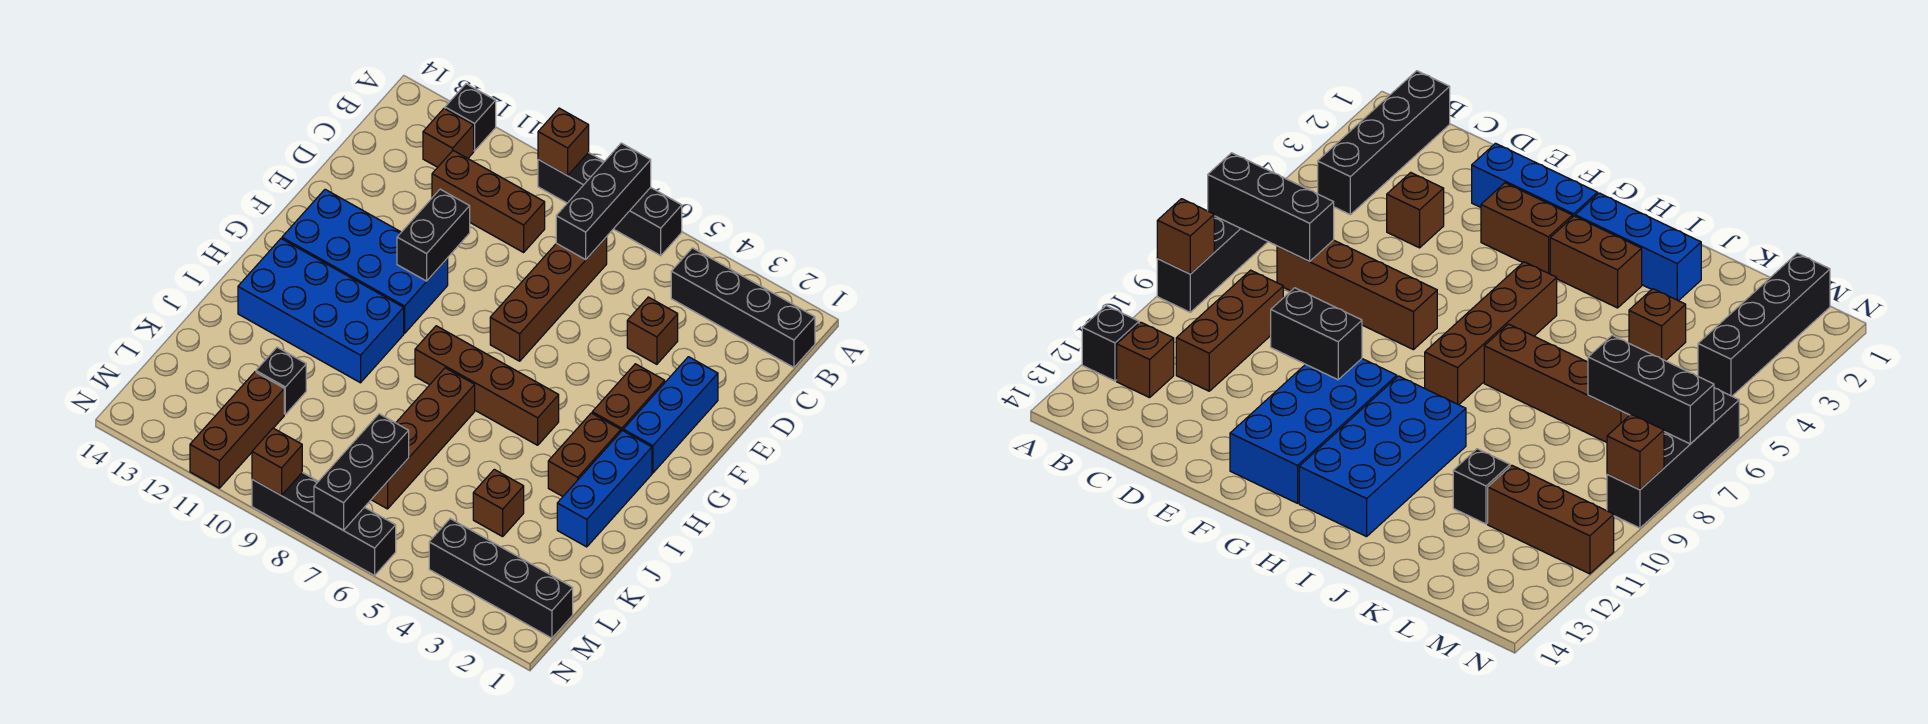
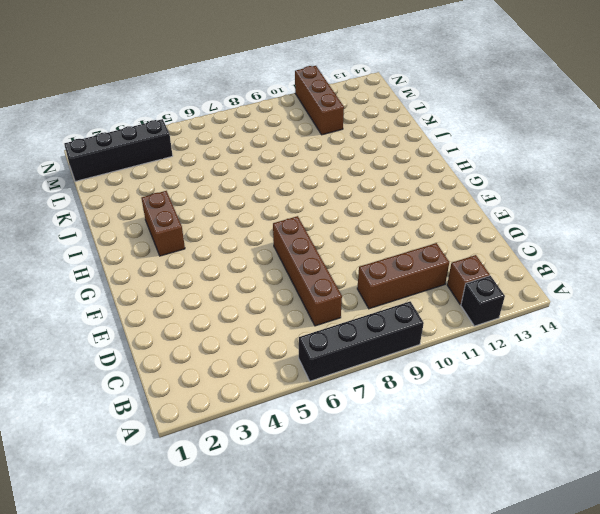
none -> black brick B1:B4 level 1
none -> brown brick D4 level 1
none -> blue brick E2:G2 level 1

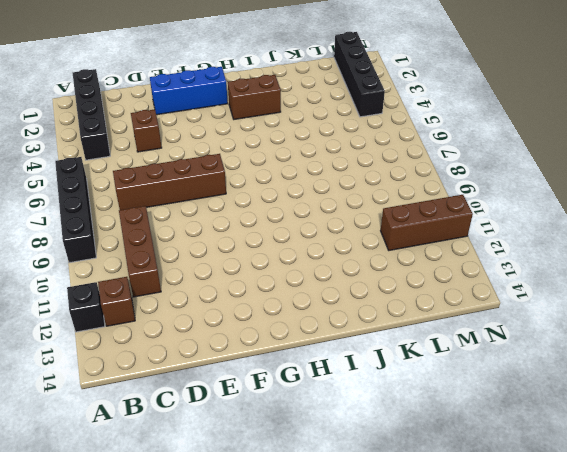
none -> brown brick F3:G3 level 1
none -> blue brick F10:G13 level 1
none -> blue brick H2:J2 level 1

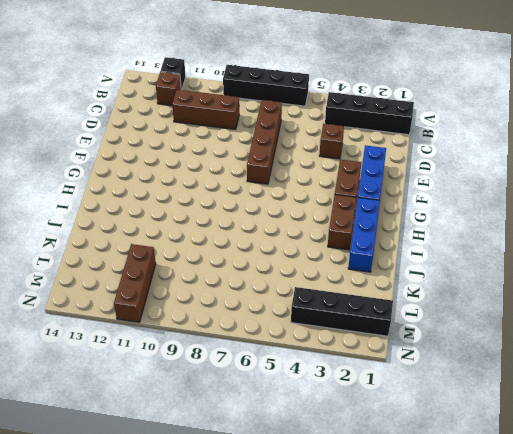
none -> blue brick F10:G13 level 1
none -> brown brick H5:H8 level 1
none -> blue brick H10:I13 level 1

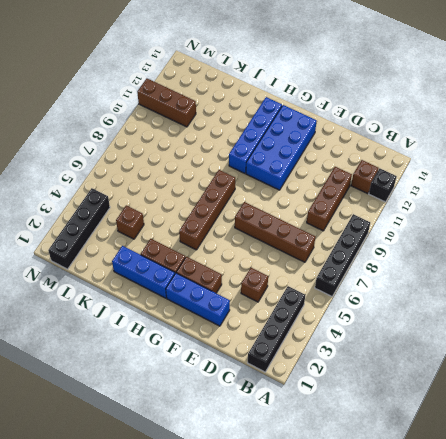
blue brick H10:H13 level 1 -> blue brick H10:I13 level 1
none -> brown brick I7:L7 level 1
none -> black brick K11 level 1
none -> black brick N6:N9 level 1

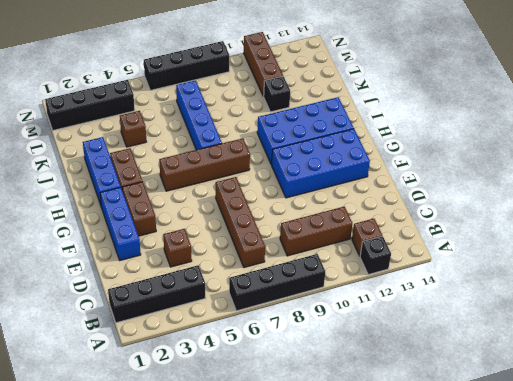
blue brick I7:L7 level 1 -> brown brick I7:L7 level 1
none -> black brick A7:C7 level 2
none -> brown brick A9 level 2
none -> black brick E10:F10 level 2

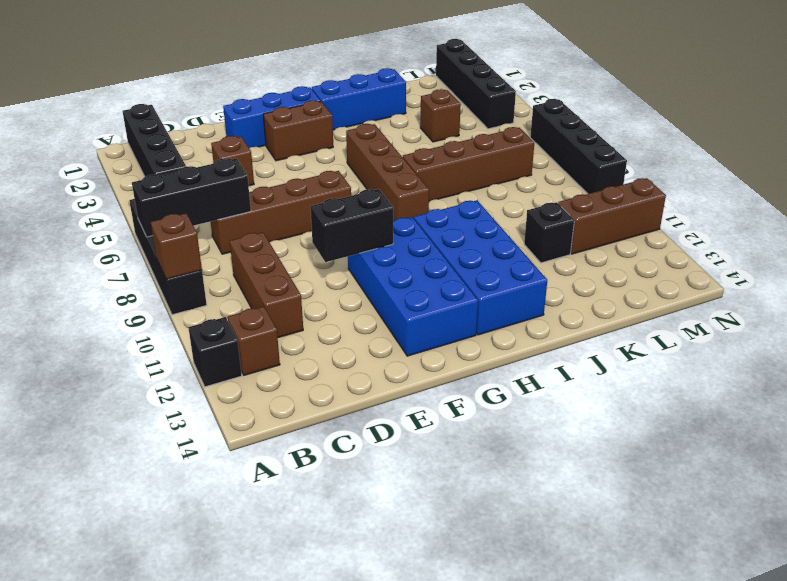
none -> brown brick H3:I3 level 1
none -> black brick L7:N7 level 2
none -> brown brick N9 level 2

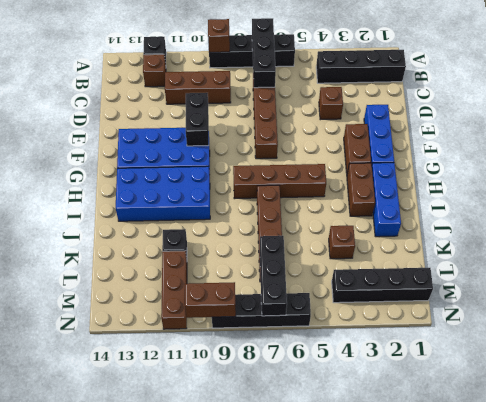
brown brick N9:N10 level 2 -> brown brick N9 level 2

